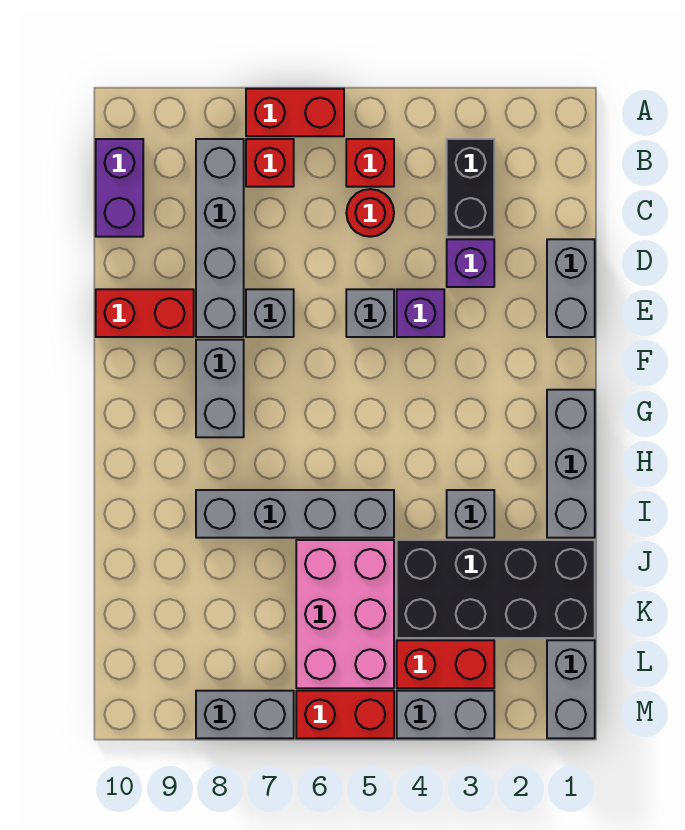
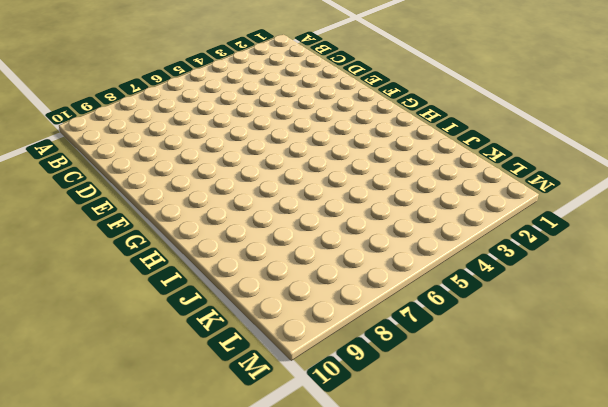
none -> red brick A6:A7 level 1
none -> black brick B3:C3 level 1
none -> red brick B5 level 1

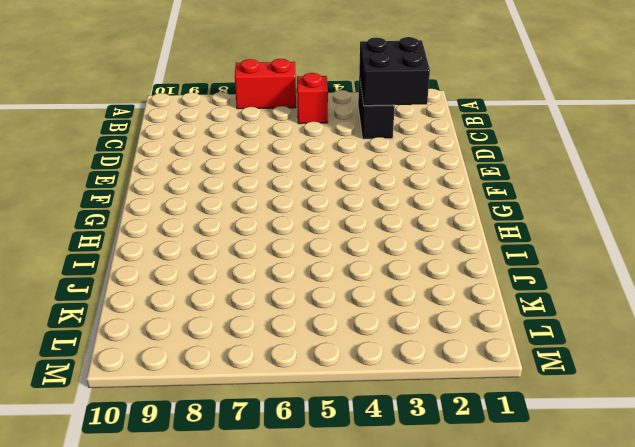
black brick B2:C3 level 2 -> none
none -> red brick B7 level 1
none -> grey brick B8:E8 level 1
none -> purple brick B10:C10 level 1

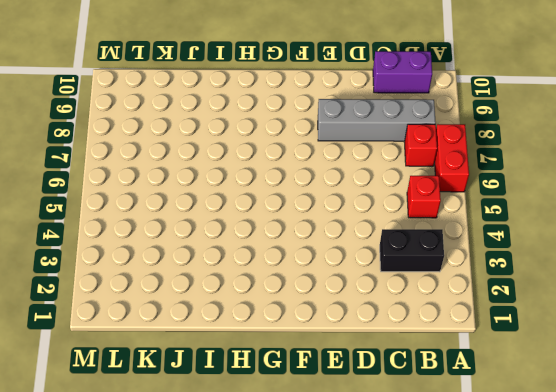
none -> red round brick C5 level 1
none -> grey brick D1:E1 level 1
none -> purple brick D3 level 1

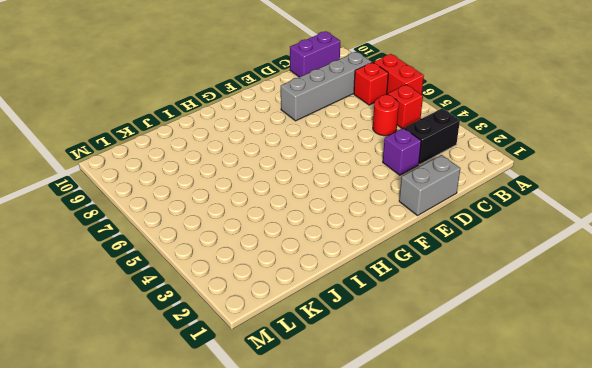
none -> purple brick E4 level 1
none -> grey brick E5 level 1
none -> grey brick E7 level 1

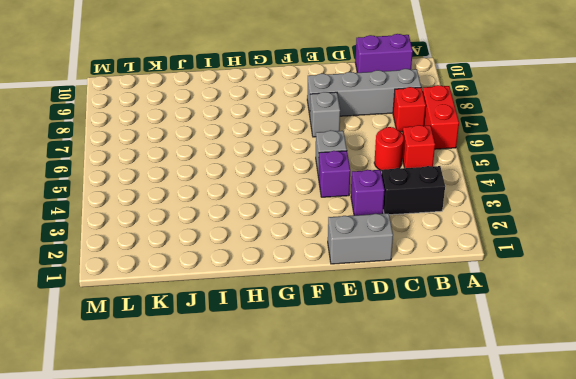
none -> red brick E9:E10 level 1
none -> grey brick F8:G8 level 1
none -> grey brick G1:I1 level 1

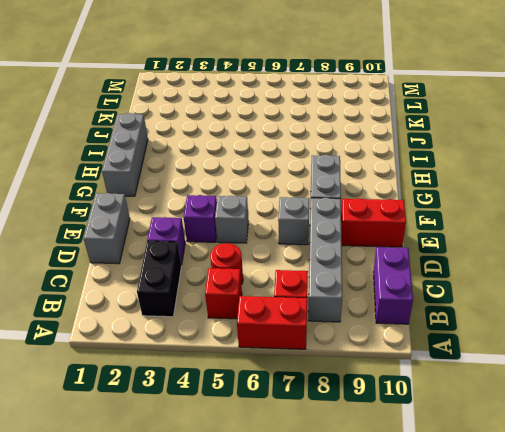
none -> grey brick I3 level 1
none -> grey brick I5:I8 level 1
none -> black brick J1:K4 level 1

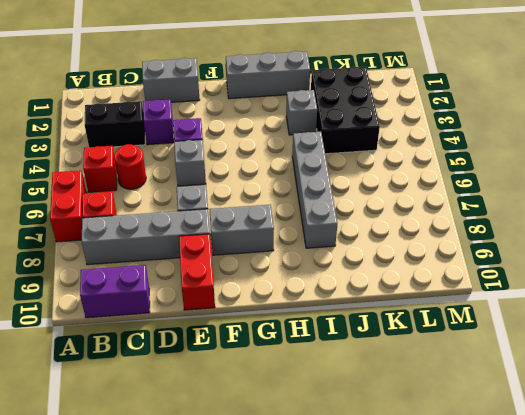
black brick J2:K4 level 1 -> black brick J1:K4 level 1
none -> pink brick J5:L6 level 1
none -> grey brick L1:M1 level 1
none -> red brick L3:L4 level 1

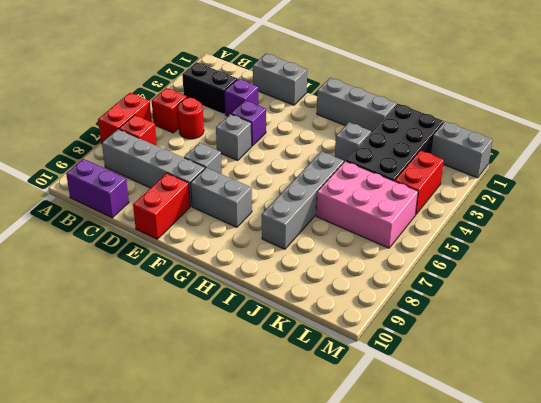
none -> grey brick M3:M4 level 1
none -> red brick M5:M6 level 1
none -> grey brick M7:M8 level 1

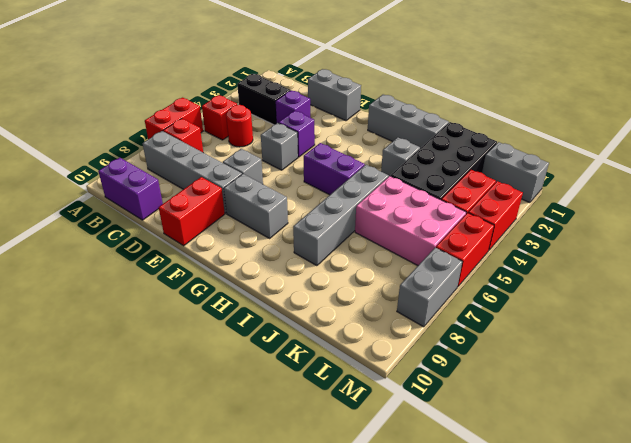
purple brick G5:H5 level 1 -> none
red brick M3:M4 level 1 -> grey brick M3:M4 level 1

